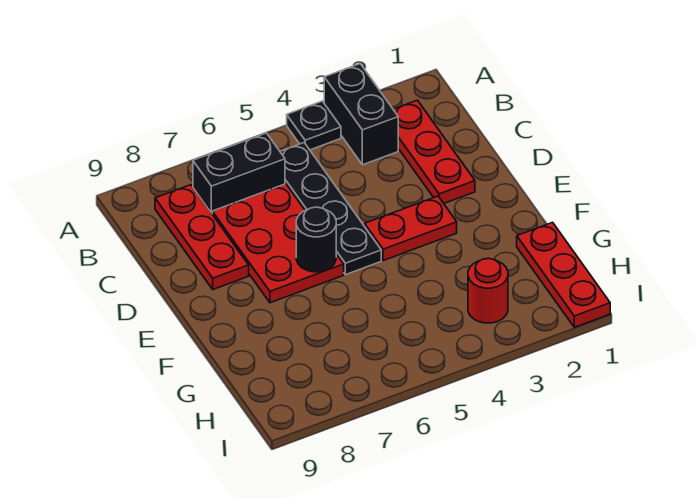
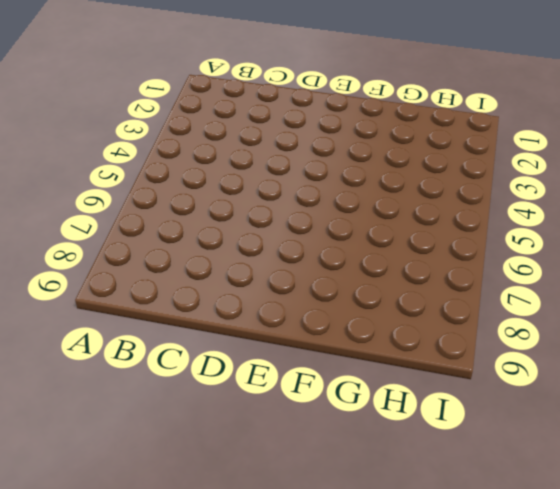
none -> black brick A3:B3 level 1
none -> black plate A4 level 1

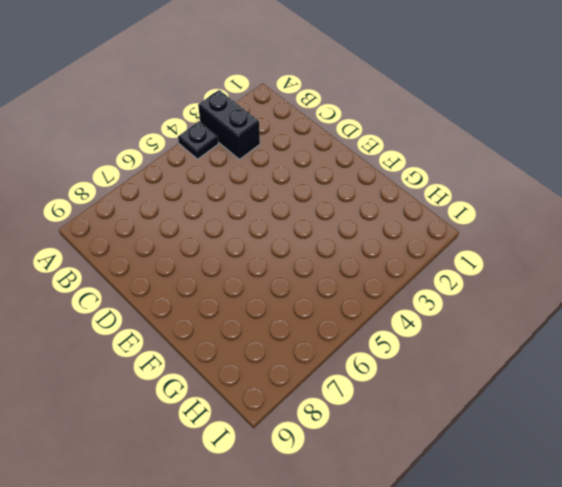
none -> red plate B2:D2 level 1
none -> black plate B5:E5 level 1

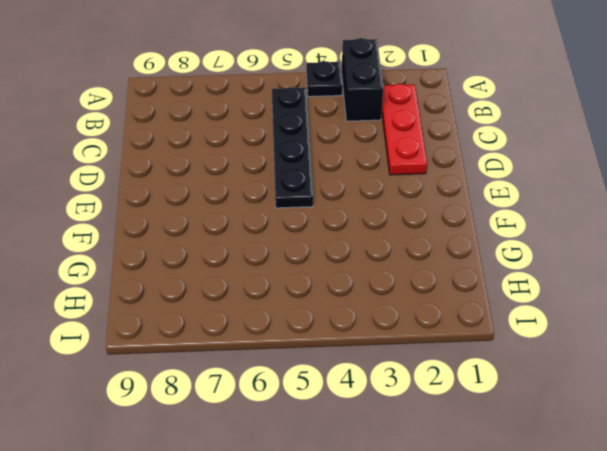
none -> black brick B6:B7 level 1
none -> red plate B8:D8 level 1

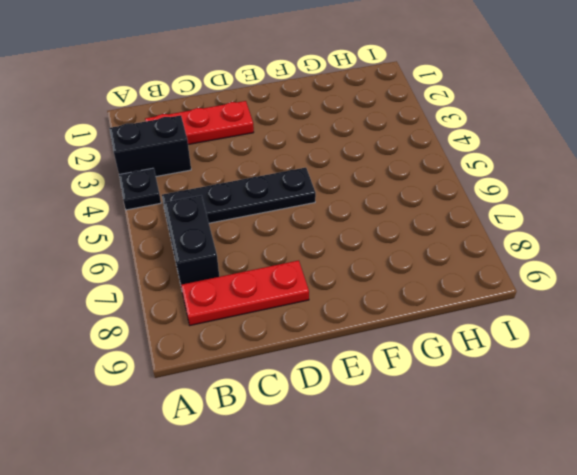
none -> red plate C6:E7 level 1
none -> red plate E3:E4 level 1

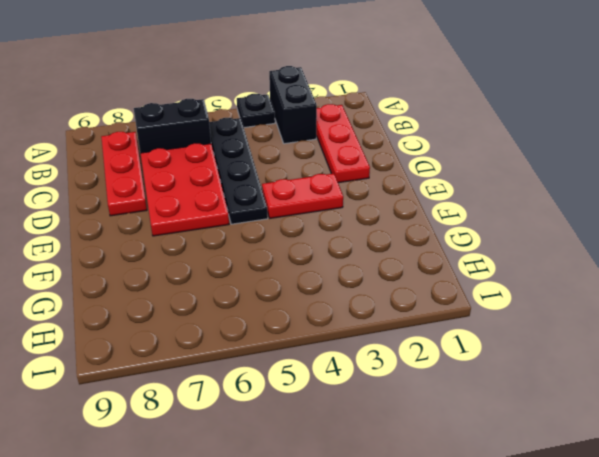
none -> red plate G1:I1 level 1
none -> red round brick H3 level 1

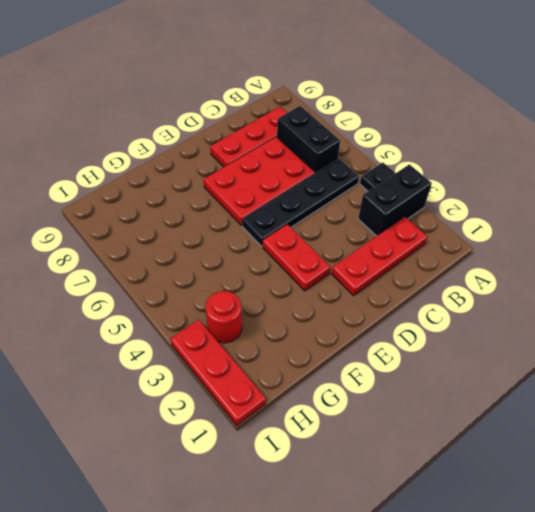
red plate I1:I3 level 1 -> red plate G1:I1 level 1
none -> black round brick E6 level 2

